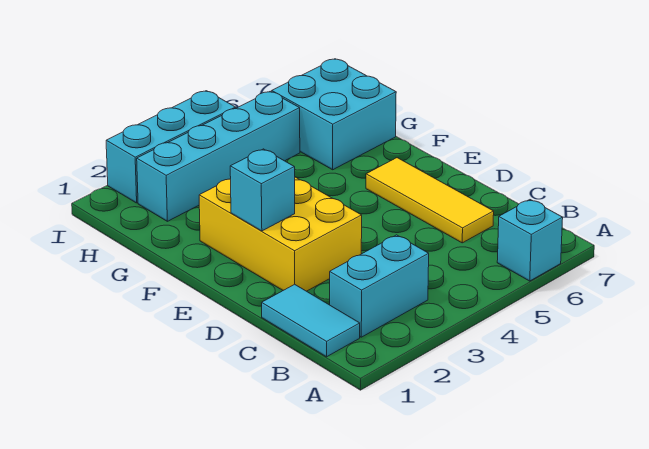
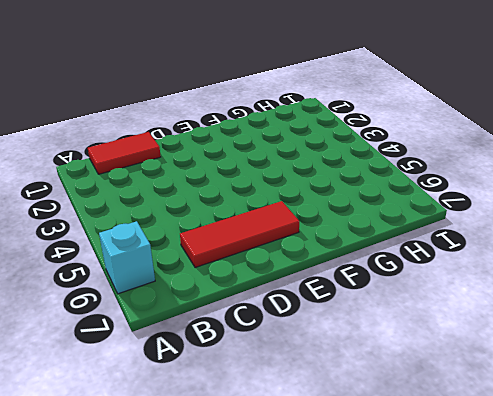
red tile B1:C1 level 1 -> cyan tile B1:C1 level 1
red tile C6:E6 level 1 -> yellow tile C6:E6 level 1
none -> cyan brick B2:B3 level 1
none -> yellow brick D2:F3 level 1

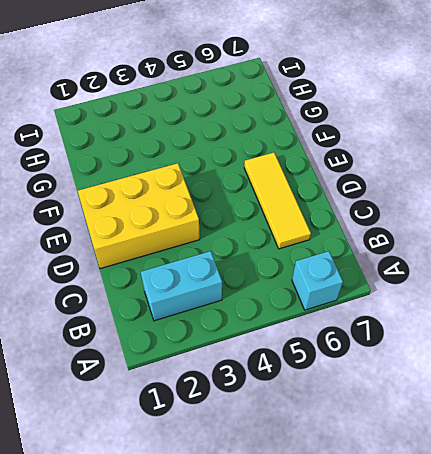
yellow brick D1:E3 level 1 -> yellow brick D2:F3 level 1
none -> cyan tile B1:C1 level 1
none -> cyan brick G6:H7 level 1

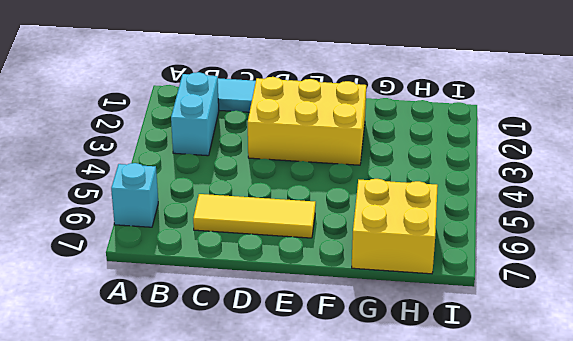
yellow brick G6:H7 level 1 -> cyan brick G6:H7 level 1
none -> cyan brick H2:H5 level 1
none -> cyan brick I2:I4 level 1

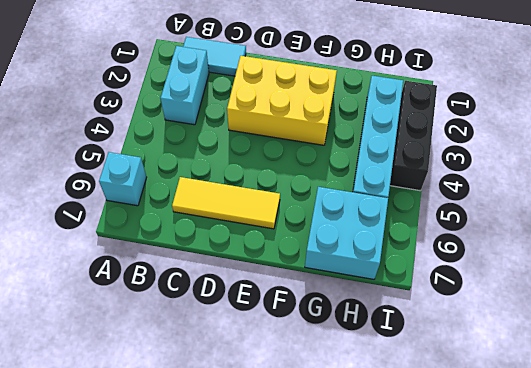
black brick I2:I4 level 1 -> cyan brick I2:I4 level 1
none -> cyan brick E2 level 2

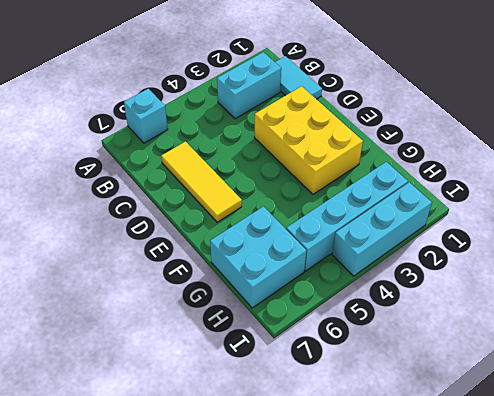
none -> cyan brick E2 level 2

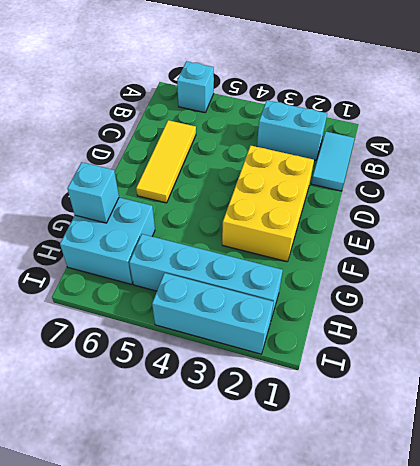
cyan brick G7 level 2 -> cyan brick E2 level 2

